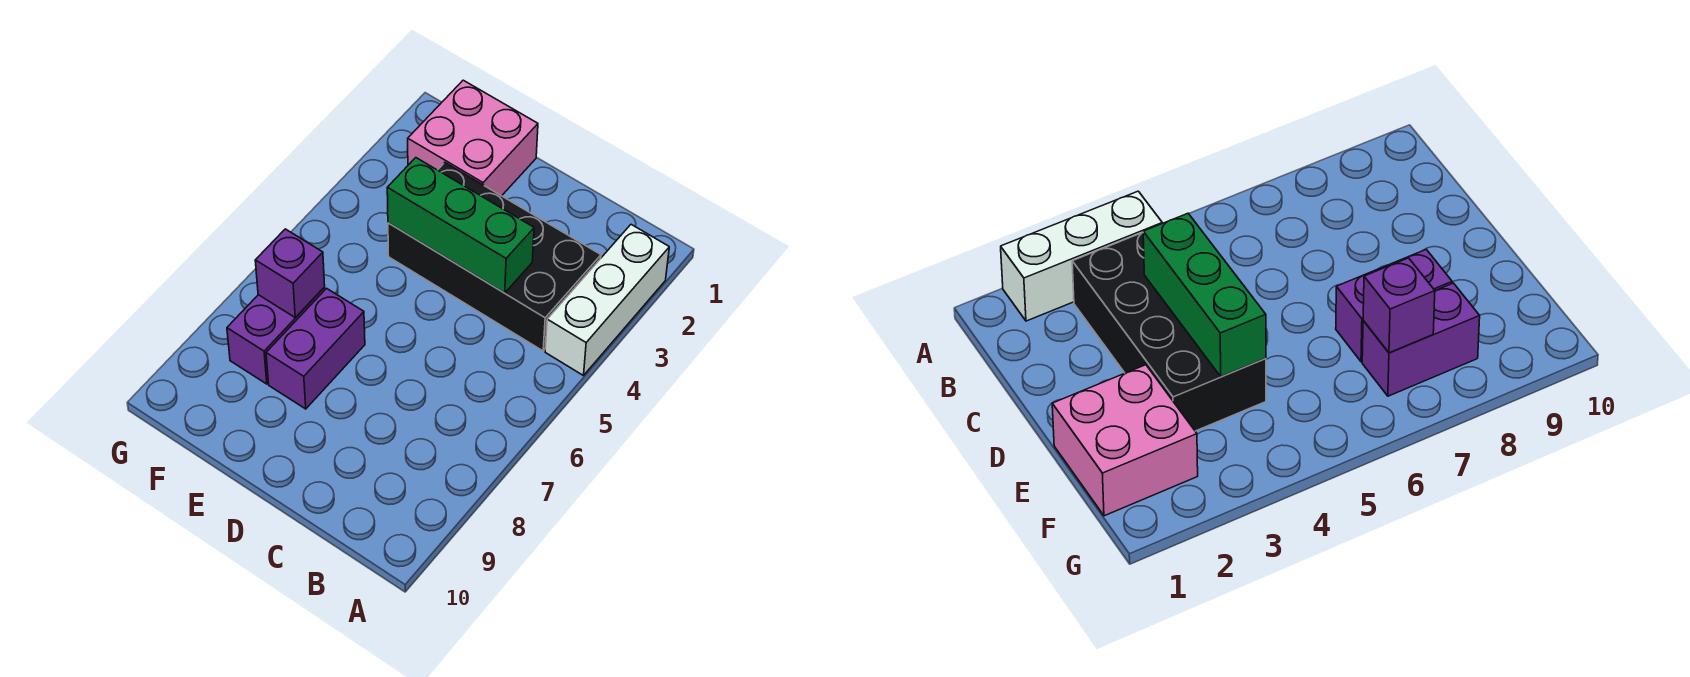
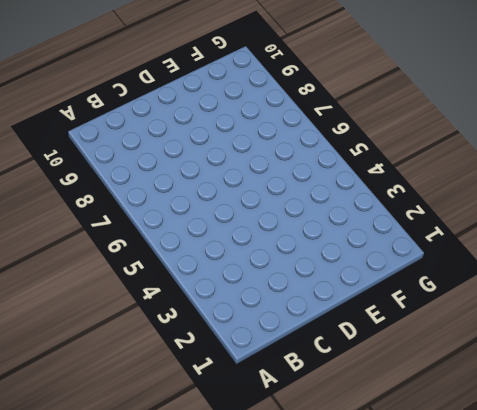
none -> white brick A2:A4 level 1
none -> black brick B3:E4 level 1

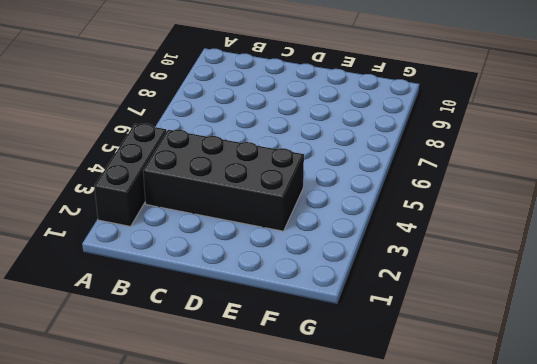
black brick A2:A4 level 1 -> white brick A2:A4 level 1
none -> pink brick E1:F2 level 1
none -> purple brick E7:E8 level 1

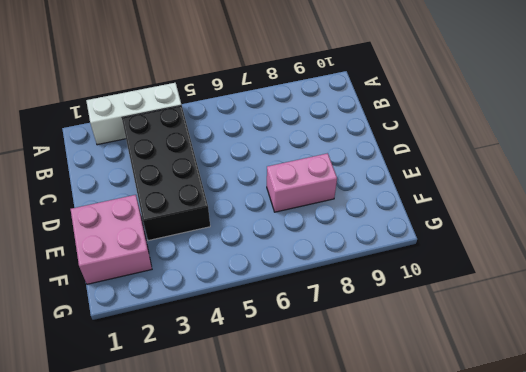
pink brick E7:E8 level 1 -> purple brick E7:E8 level 1
none -> purple brick F7:F8 level 1
none -> green brick C4:E4 level 2

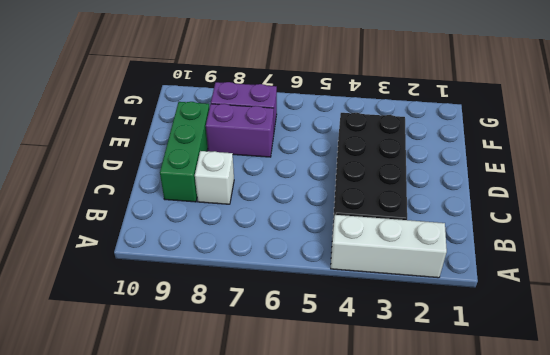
white brick C8 level 1 -> none
green brick C9:E9 level 1 -> green brick C4:E4 level 2
none -> pink brick E1:F2 level 1
none -> purple brick F7 level 2

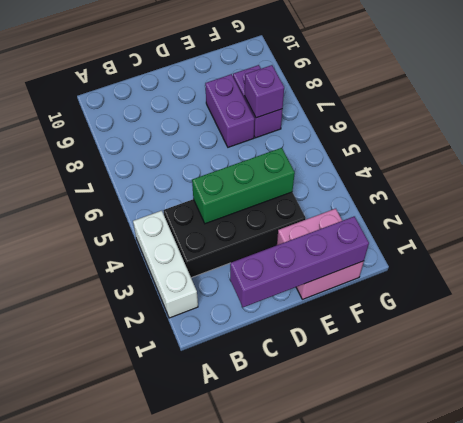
purple brick C1:F1 level 2 -> none

